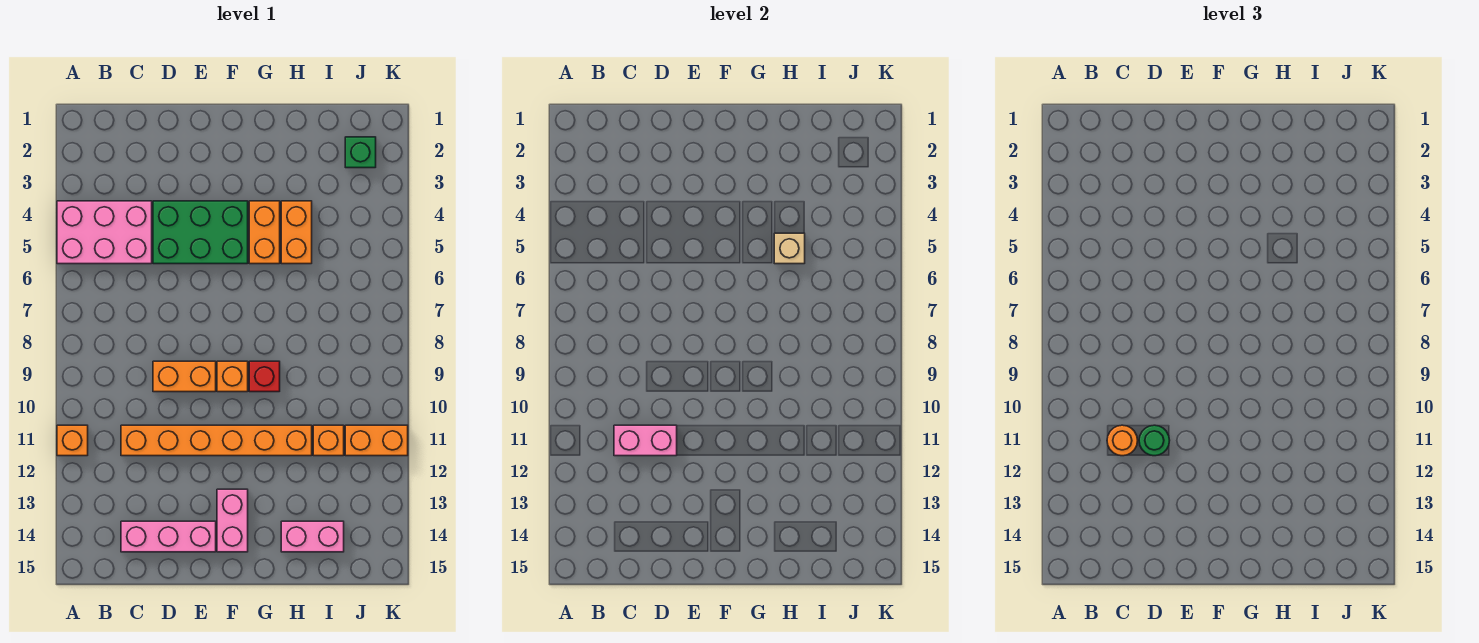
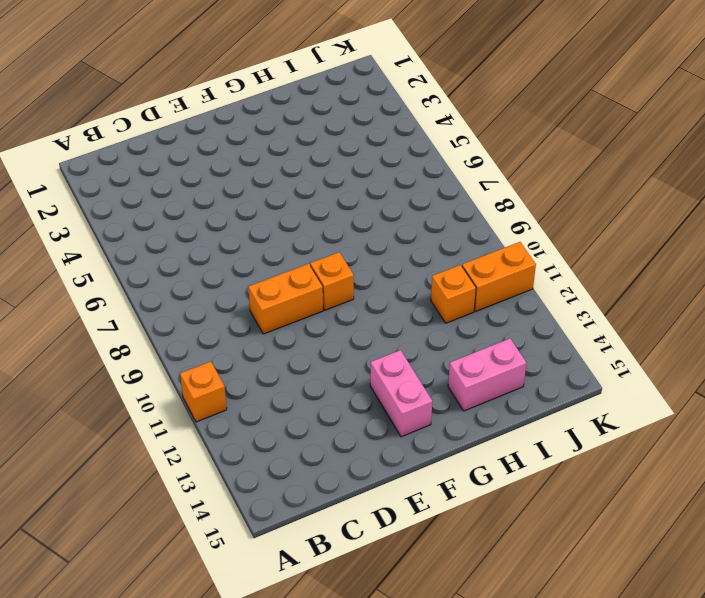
none -> pink brick A4:C5 level 1
none -> orange brick C11:H11 level 1
none -> pink brick C14:E14 level 1

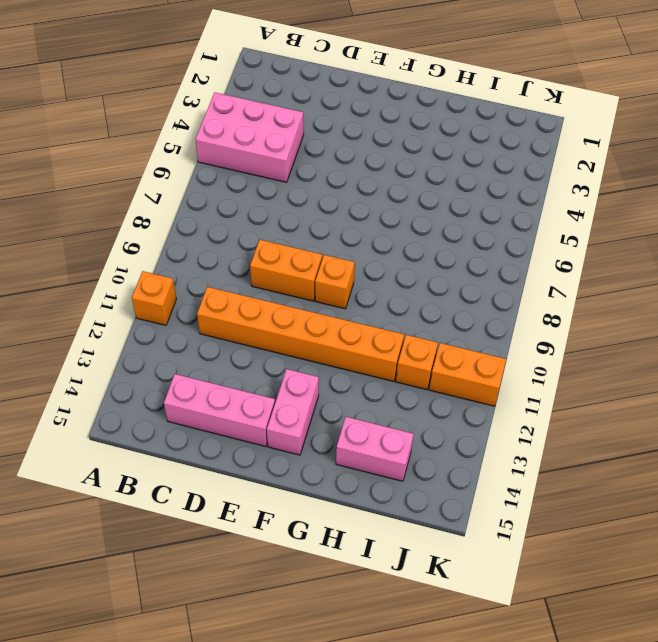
none -> green brick D4:F5 level 1
none -> orange brick G4:G5 level 1
none -> red brick G9 level 1

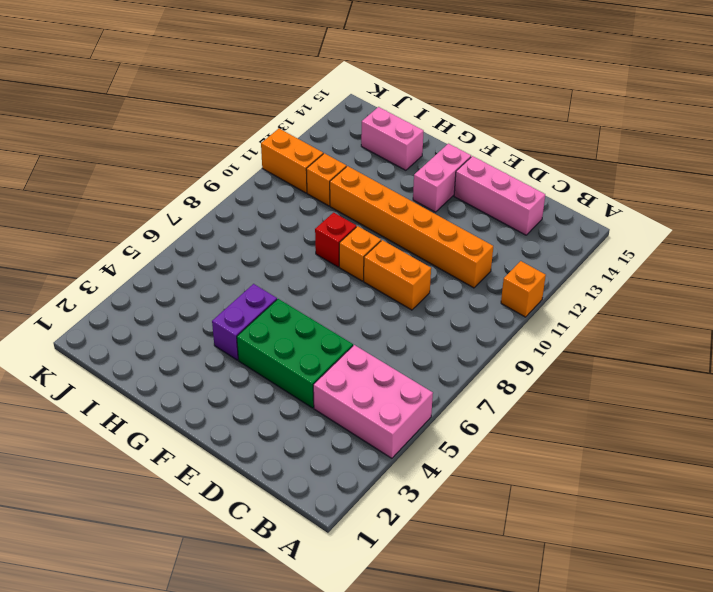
purple brick G4:G5 level 1 -> orange brick G4:G5 level 1
none -> orange brick H4:H5 level 1
none -> green brick J2 level 1
none -> pink brick C11:D11 level 2

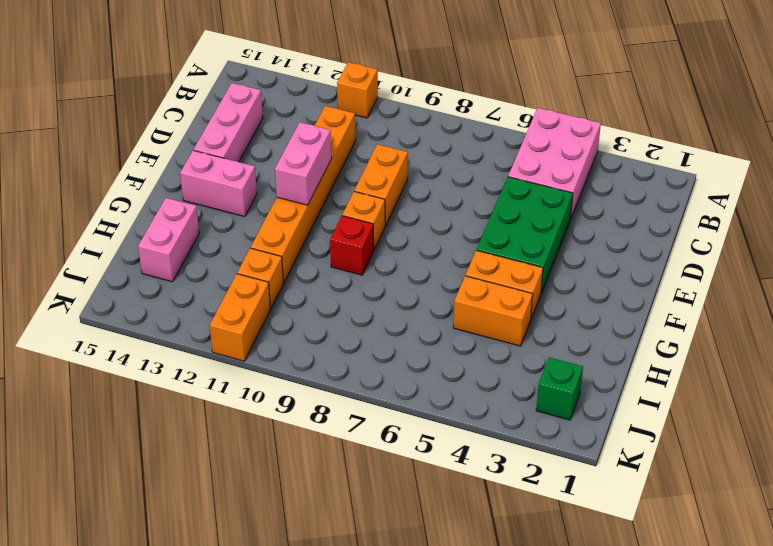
pink brick E11:F11 level 2 -> pink brick C11:D11 level 2
none -> tan brick H5 level 2
none -> orange round brick C11 level 3
none -> green round brick D11 level 3

